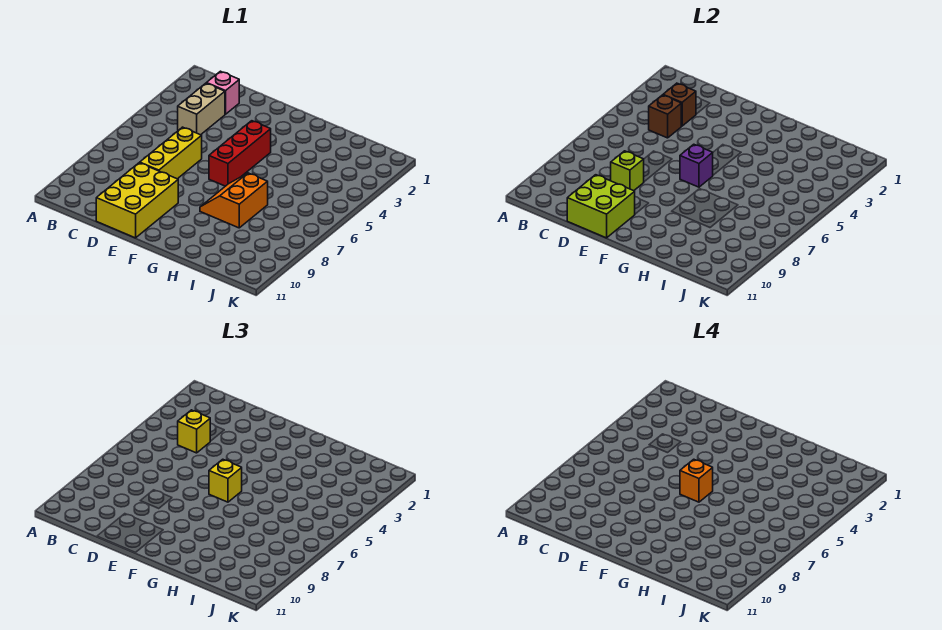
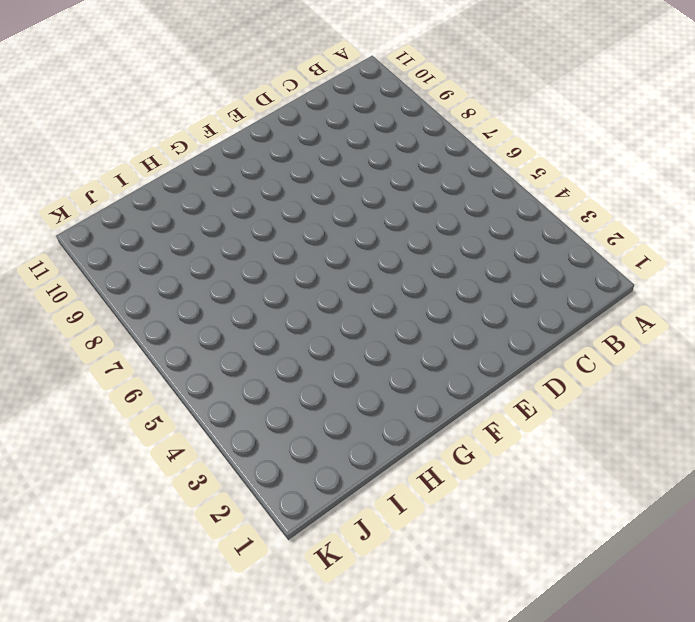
none -> pink brick C2 level 1
none -> tan brick C3:C4 level 1
none -> yellow brick D6:D8 level 1

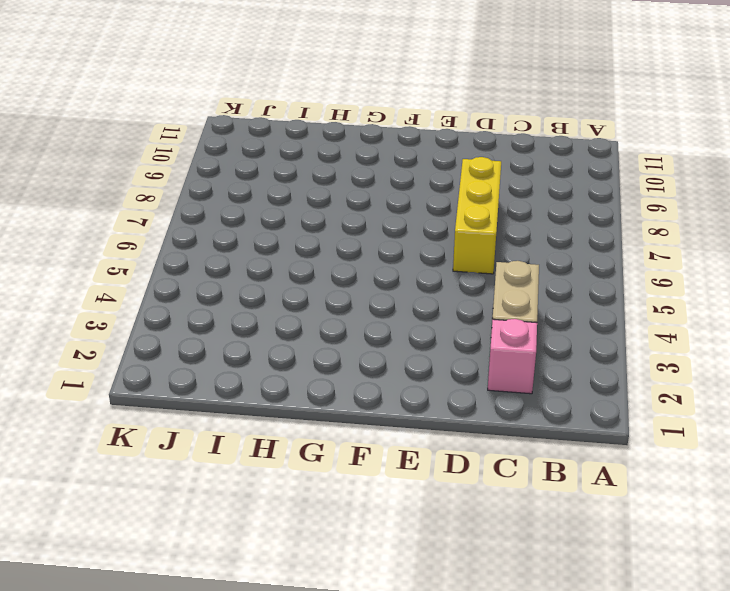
none -> yellow brick D9:E11 level 1
none -> red brick F4:F6 level 1
none -> orange slope G7:H8 level 1 top H

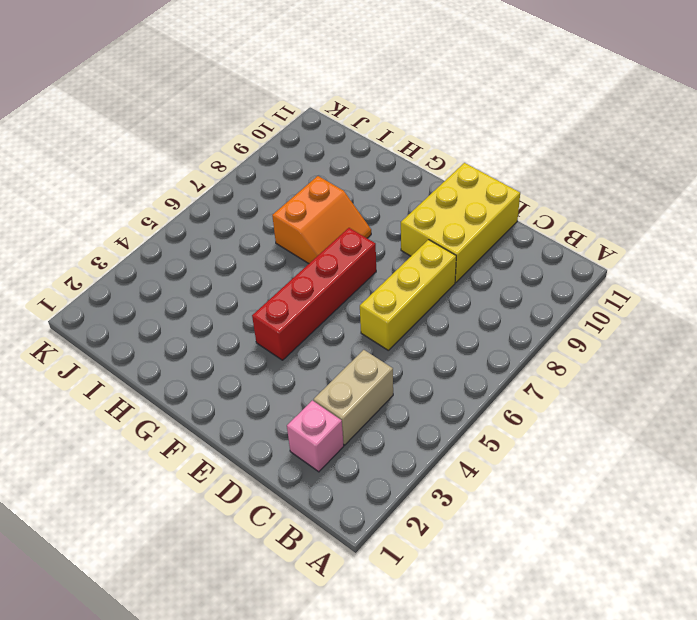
red brick F4:F7 level 1 -> red brick F4:F6 level 1
none -> brown brick C3 level 2
none -> brown brick C4 level 2
none -> lime brick D8 level 2

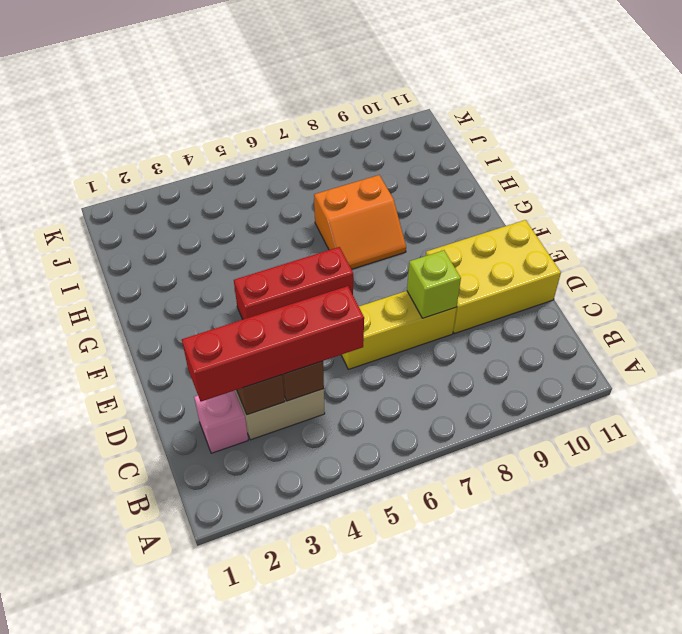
red brick C2:C5 level 3 -> yellow brick C4 level 3
none -> lime brick D10:E11 level 2
none -> purple brick F6 level 2
none -> yellow brick F6 level 3

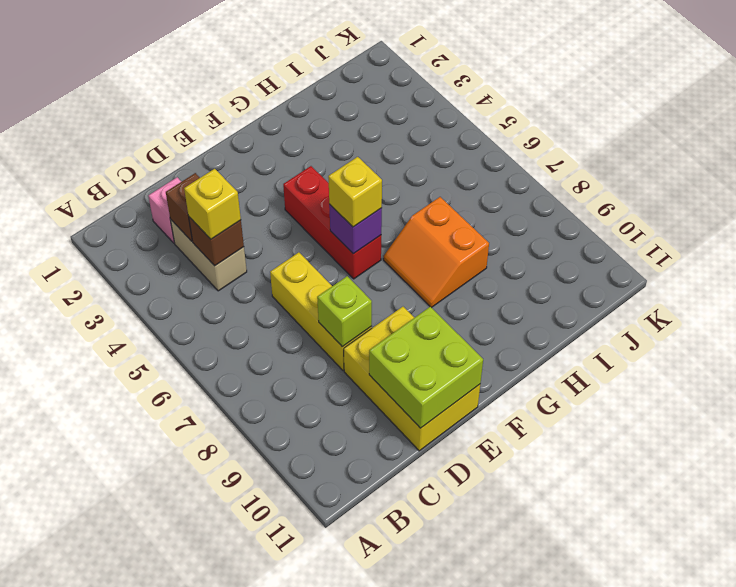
none -> orange brick F6 level 4

